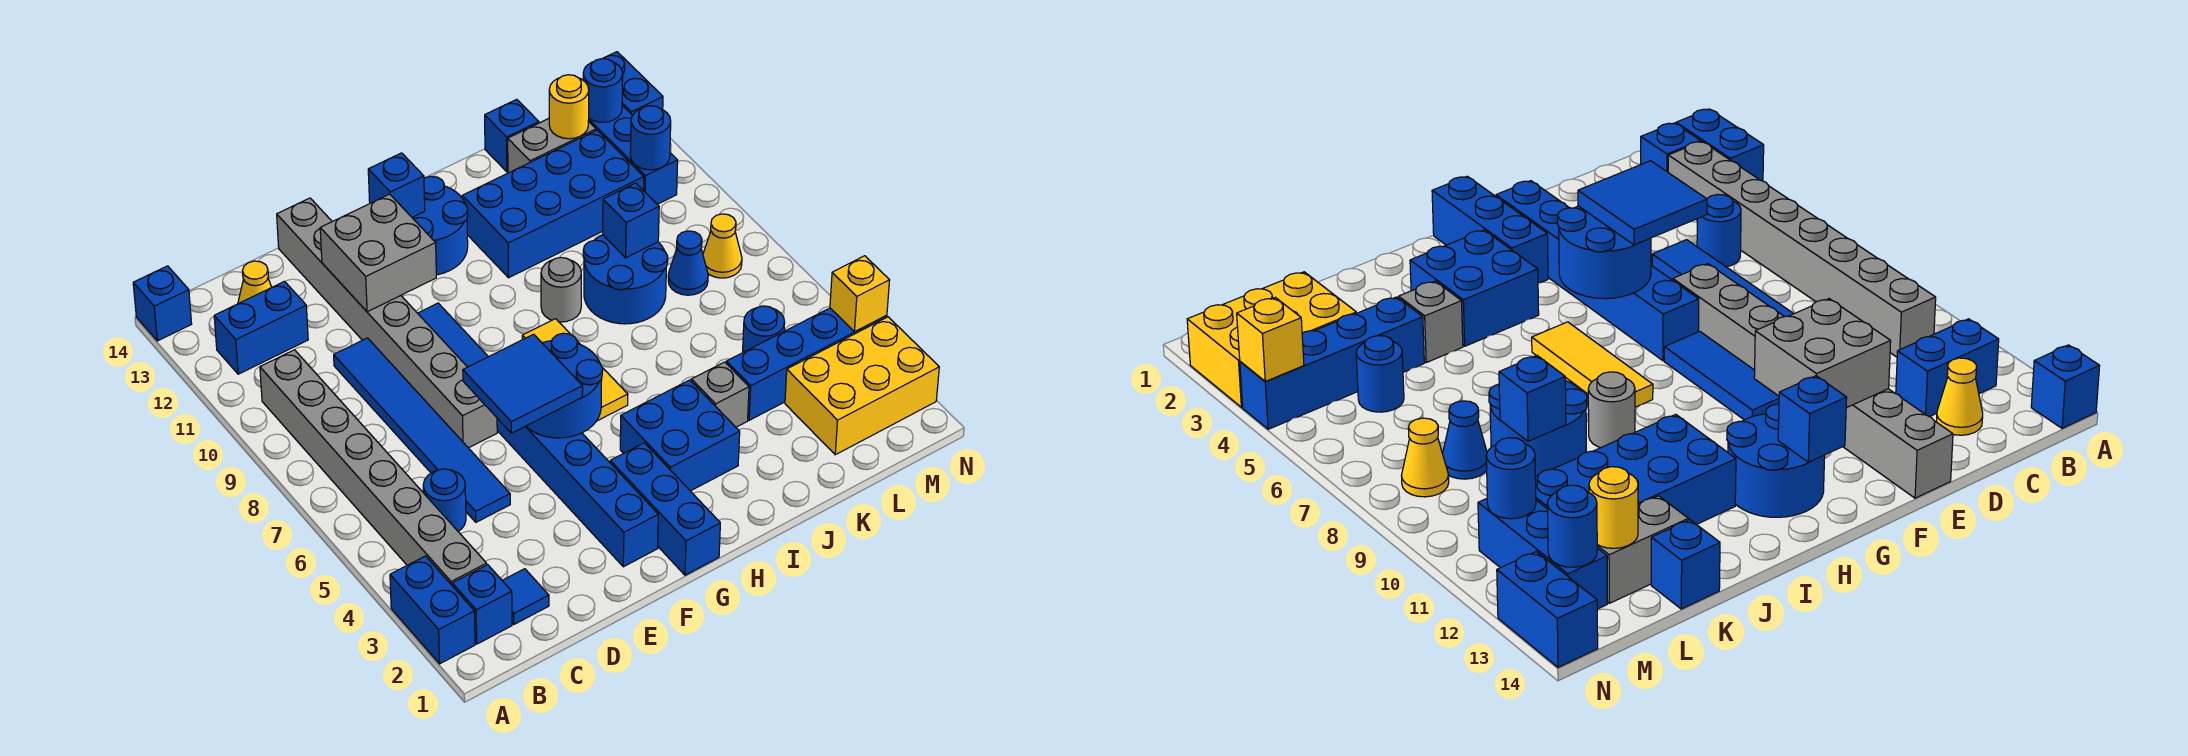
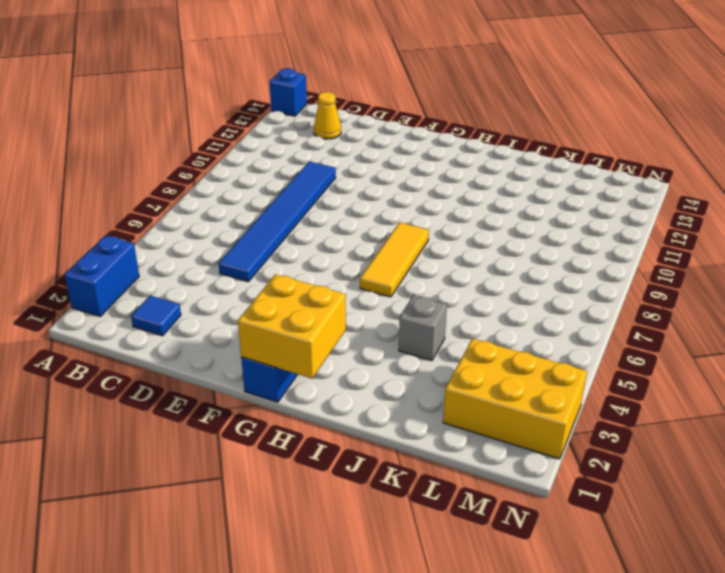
yellow brick G1:H2 level 2 -> none
none -> blue brick B2 level 1
none -> grey brick B3:B10 level 1
none -> blue brick B12:C12 level 1
none -> blue round brick C5 level 1

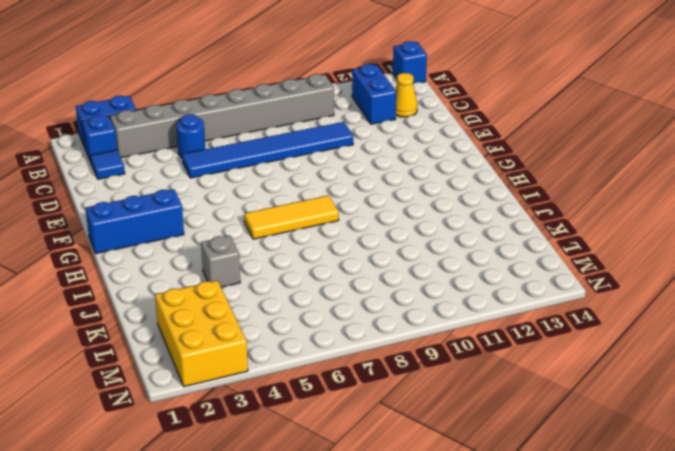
none -> grey brick E7:E14 level 1
none -> blue brick F2:F7 level 1
none -> blue tile F8:F10 level 1
none -> blue round brick G12:H13 level 1

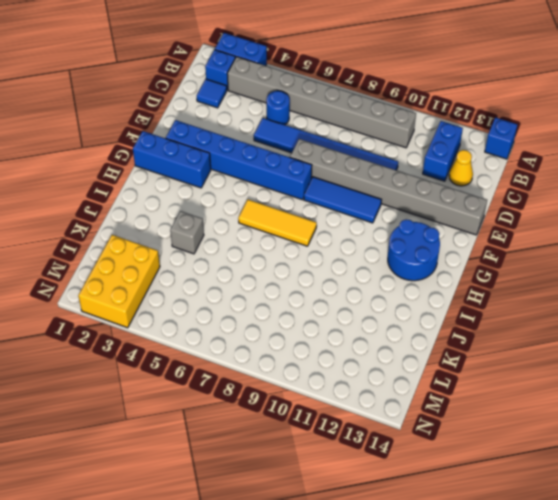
none -> blue brick H3:I4 level 1
none -> grey round brick I9 level 1
none -> blue brick I11:L12 level 1
none -> blue round brick J8:K9 level 1

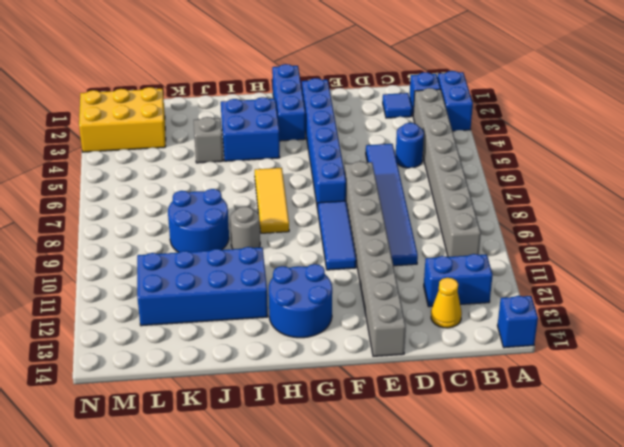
none -> blue brick K4:N4 level 1
none -> grey brick K13:L13 level 1
none -> blue brick K14 level 1
none -> blue round brick L5 level 1

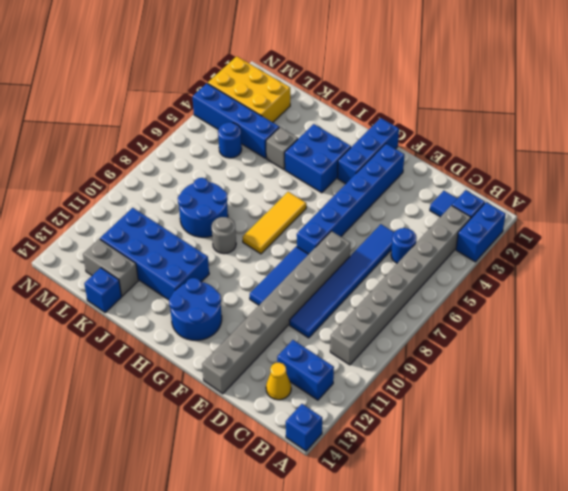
none -> blue cone L8 level 1
none -> yellow cone M8 level 1
none -> blue brick M11:M13 level 1
none -> blue brick N13:N14 level 1

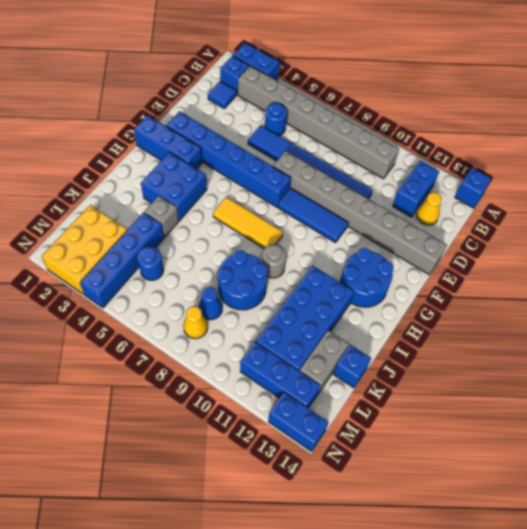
none -> grey brick E11:F12 level 2
none -> blue round brick F5:G6 level 2
none -> blue brick G13 level 2
none -> blue brick K9 level 2

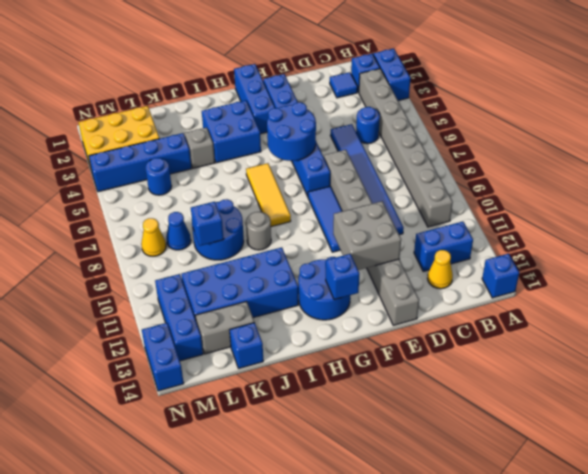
none -> yellow round brick L13 level 2
none -> blue round brick M11 level 2
none -> blue round brick M13 level 2
none -> yellow brick N4 level 2

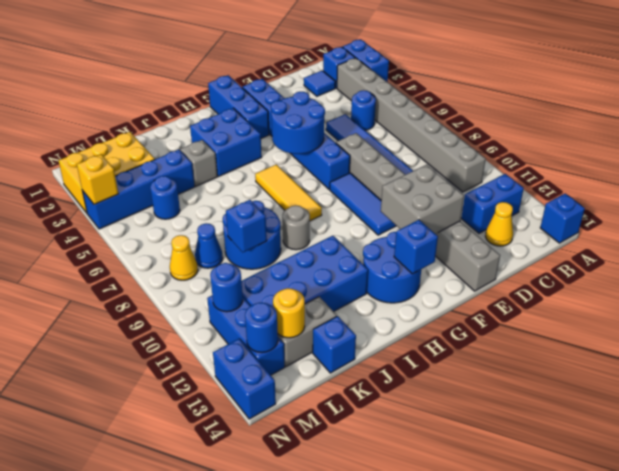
none -> blue tile E5:F6 level 3

